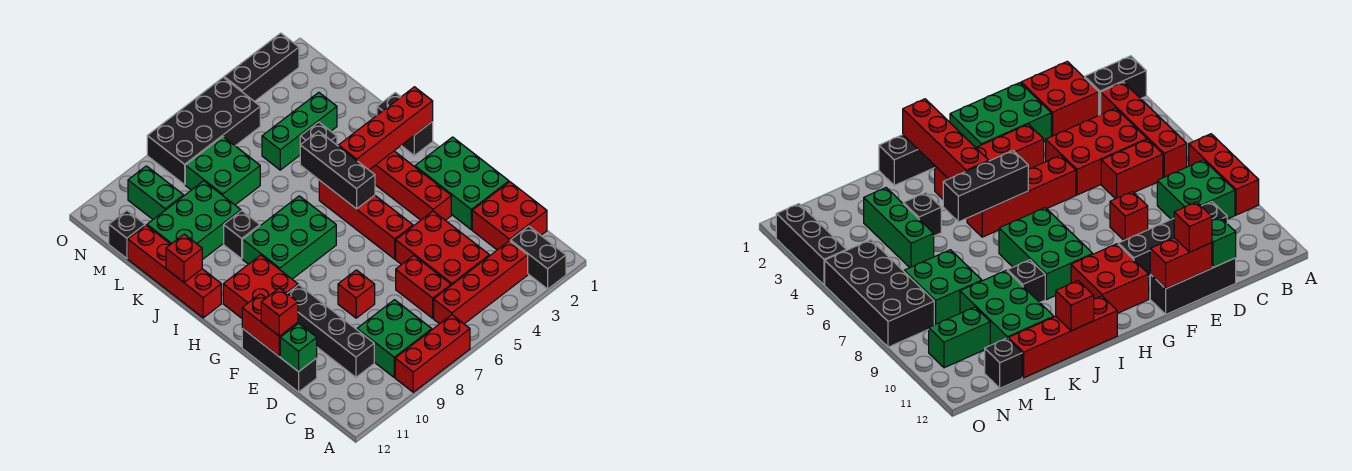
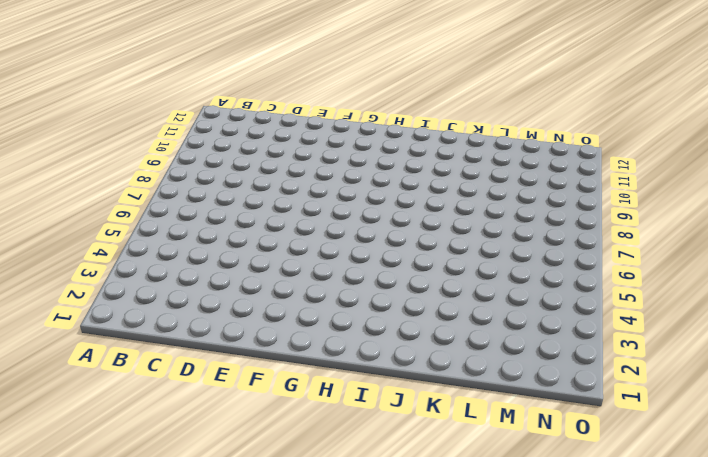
none -> black brick A2:B2 level 1
none -> red brick A7:A9 level 1
none -> red brick B3:B6 level 1
none -> green brick B8:C9 level 1

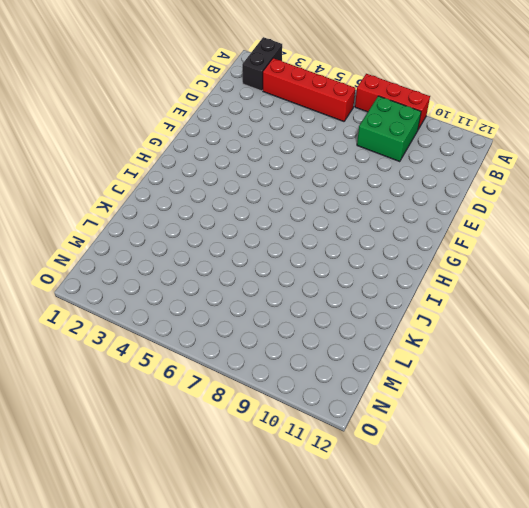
none -> red brick C1:D2 level 1
none -> red brick C4:E5 level 1
none -> red brick C6:D6 level 1
none -> black brick C10:F10 level 1

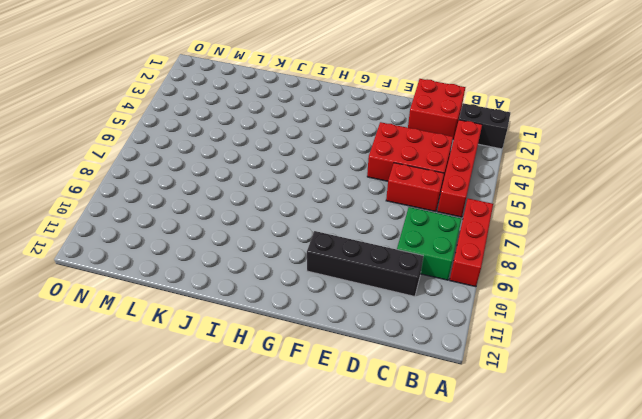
none -> black brick D12:F12 level 1
none -> green brick E1:G2 level 1
none -> red brick E8 level 1
none -> red brick F3:I3 level 1

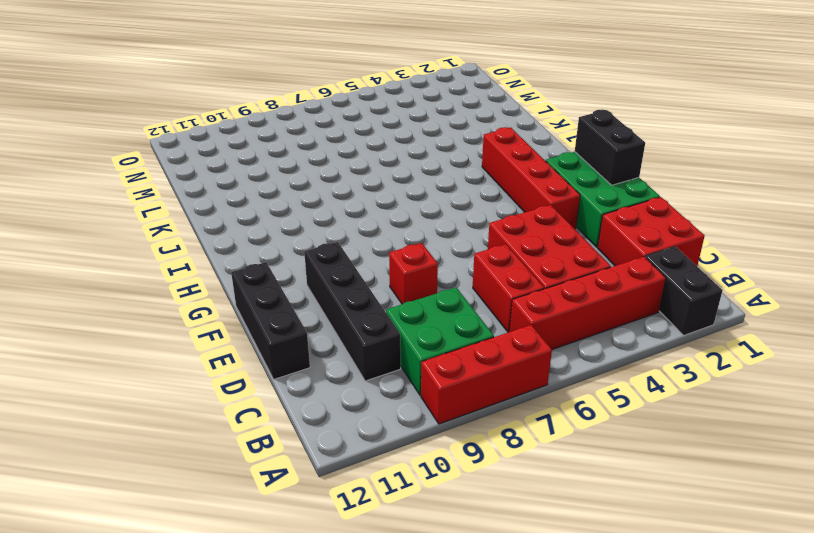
black brick F1:G1 level 2 -> black brick I1:J1 level 1
none -> red brick F5:I5 level 1
none -> red brick G10:H11 level 1
none -> green brick H7:I9 level 1
none -> red brick I12:L12 level 1

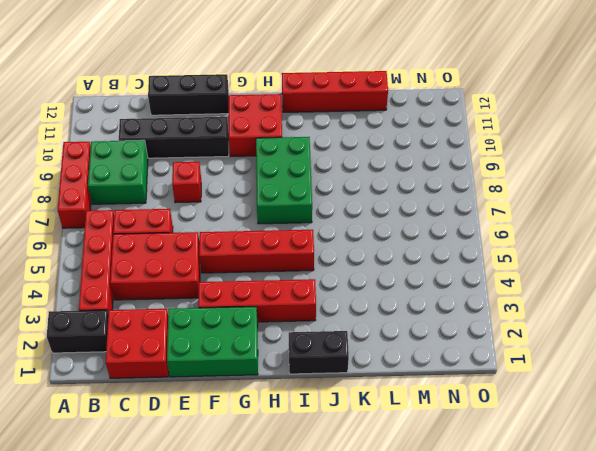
none -> black brick J9 level 1
none -> black brick K4 level 1
none -> green brick K9:L11 level 1
none -> green brick L3:L5 level 1

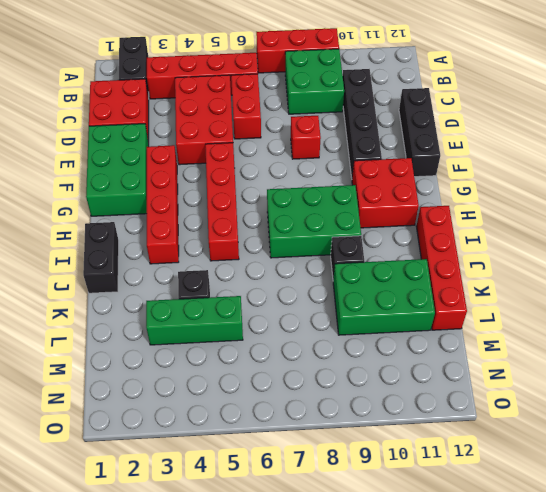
none -> green brick L7:M8 level 1
none -> green brick M10:N10 level 1
none -> black brick M12 level 1
none -> black brick N5:O8 level 1

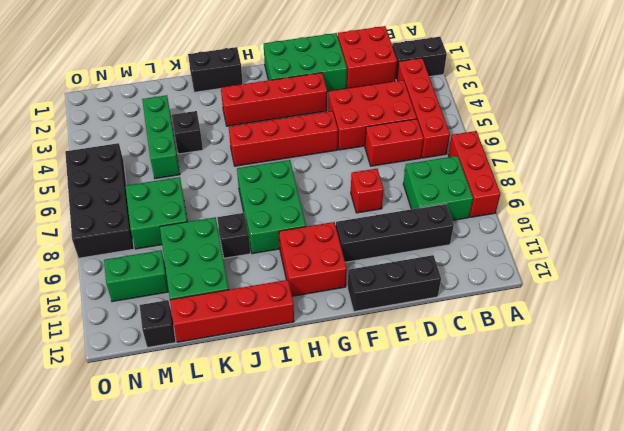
none -> black brick O2:O4 level 1
none -> green brick D12 level 2
none -> red brick E12:F12 level 2
none -> black brick H5:J5 level 2

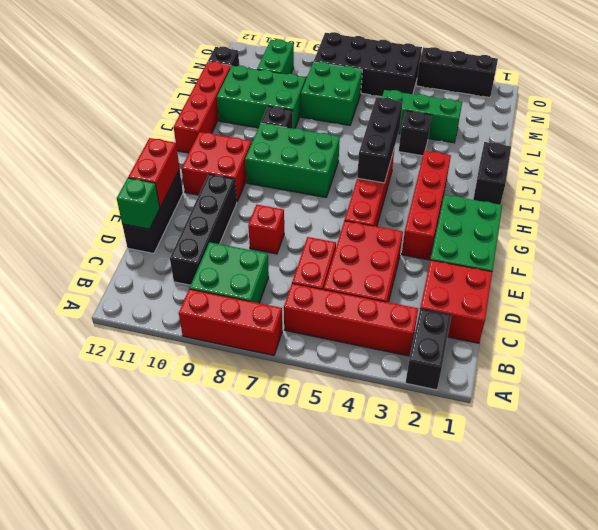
none -> red brick I1:I4 level 2
none -> red brick J12 level 2
none -> red brick E12 level 3

